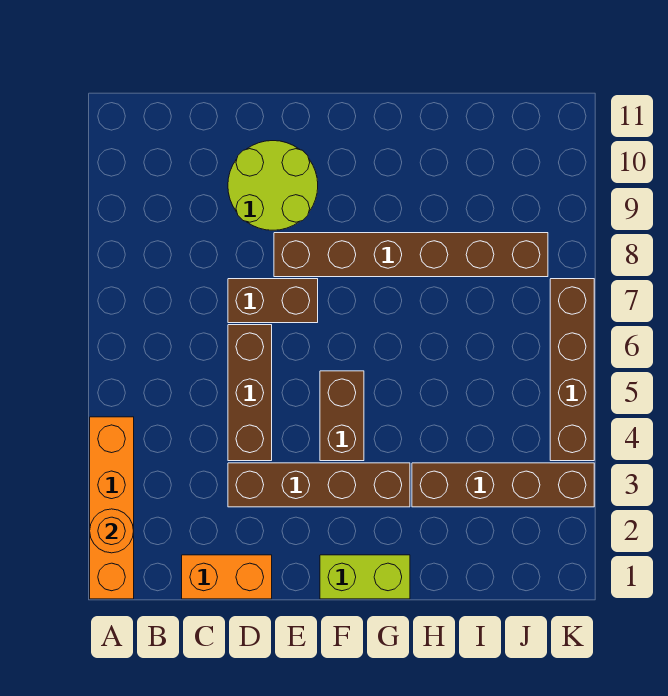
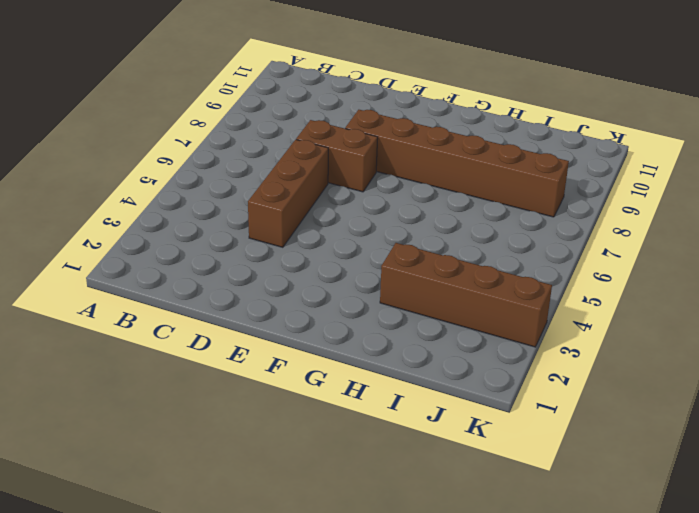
none -> orange brick A1:A4 level 1
none -> orange brick C1:D1 level 1
none -> brown brick D3:G3 level 1

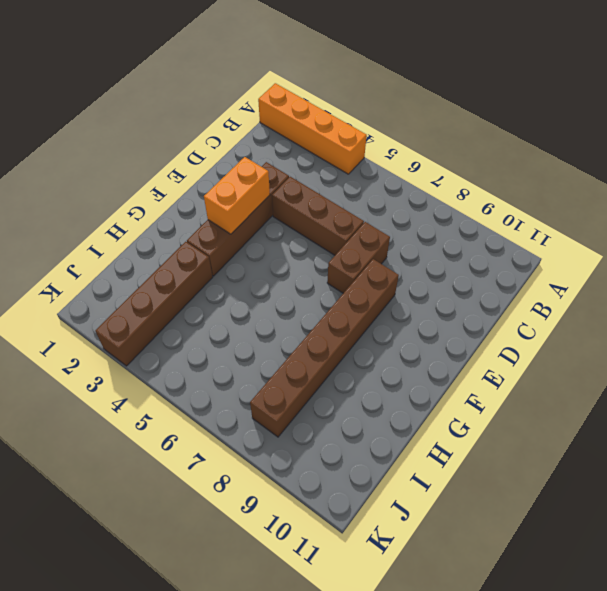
orange brick E3:F3 level 2 -> orange brick C1:D1 level 1
none -> lime round brick D9:E10 level 1
none -> lime brick F1:G1 level 1
none -> brown brick F4:F5 level 1

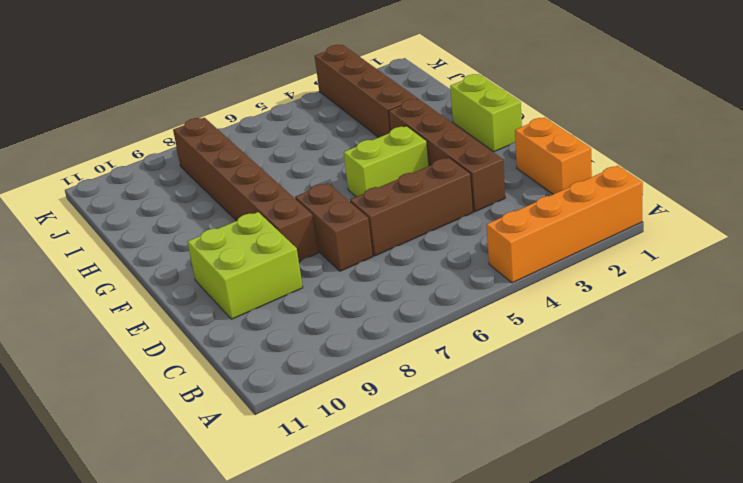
lime brick D9:E10 level 1 -> lime round brick D9:E10 level 1
lime brick F4:F5 level 1 -> brown brick F4:F5 level 1
none -> brown brick K4:K7 level 1
none -> orange round brick A2 level 2

